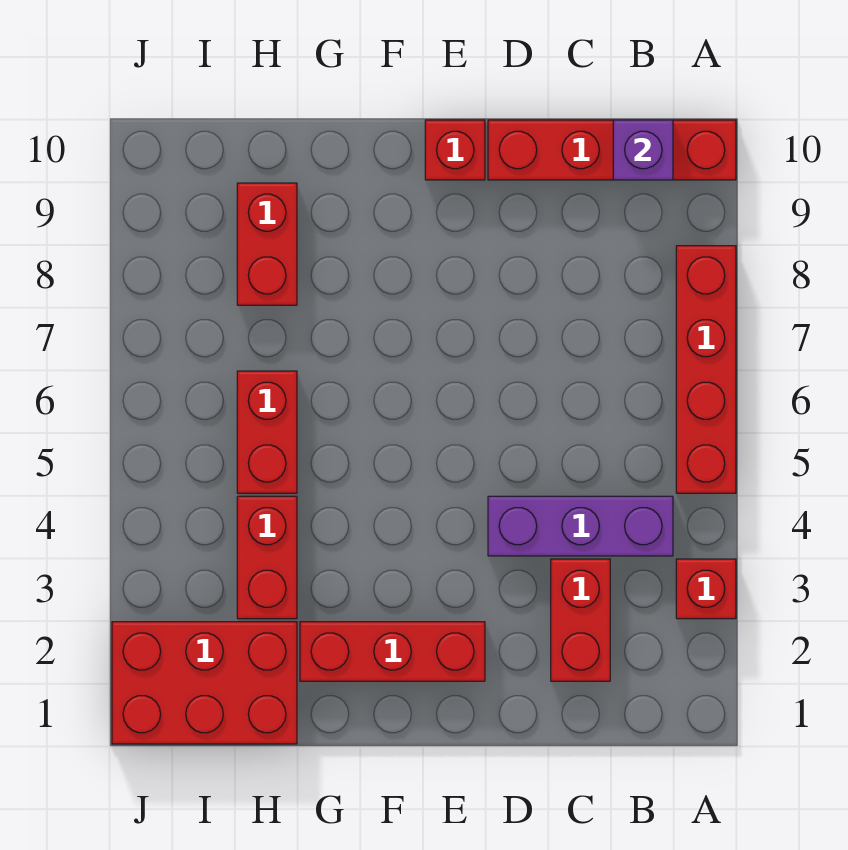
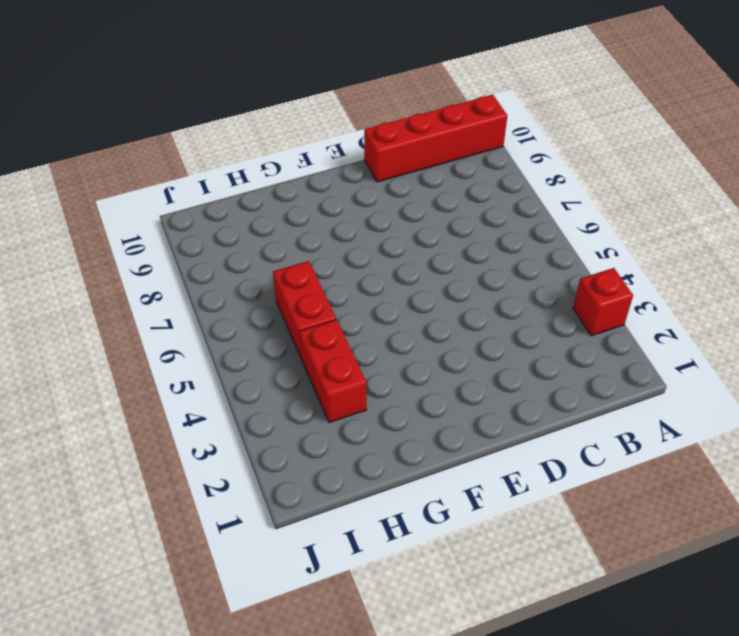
none -> red brick A5:A8 level 1
none -> purple brick B4:D4 level 1
none -> red brick C2:C3 level 1

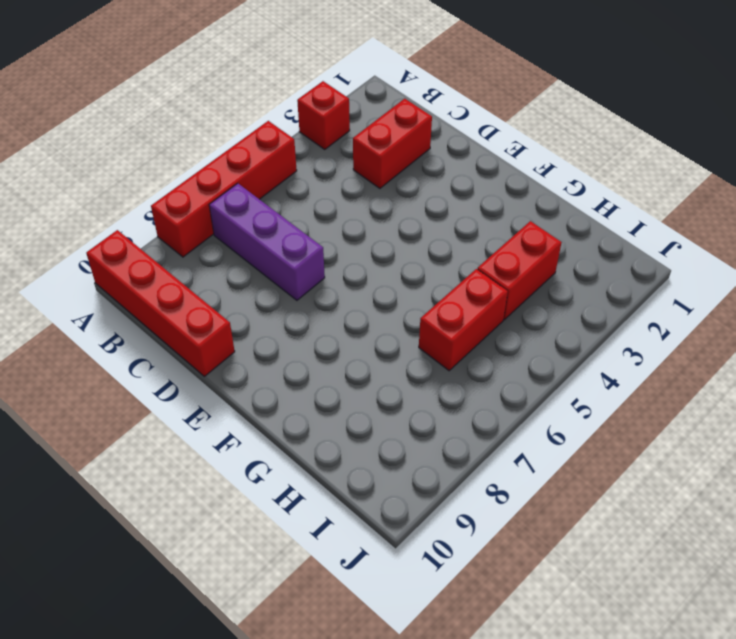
purple brick B7:D7 level 1 -> purple brick B4:D4 level 1
none -> red brick E2:G2 level 1
none -> red brick E10 level 1
none -> red brick H1:J2 level 1

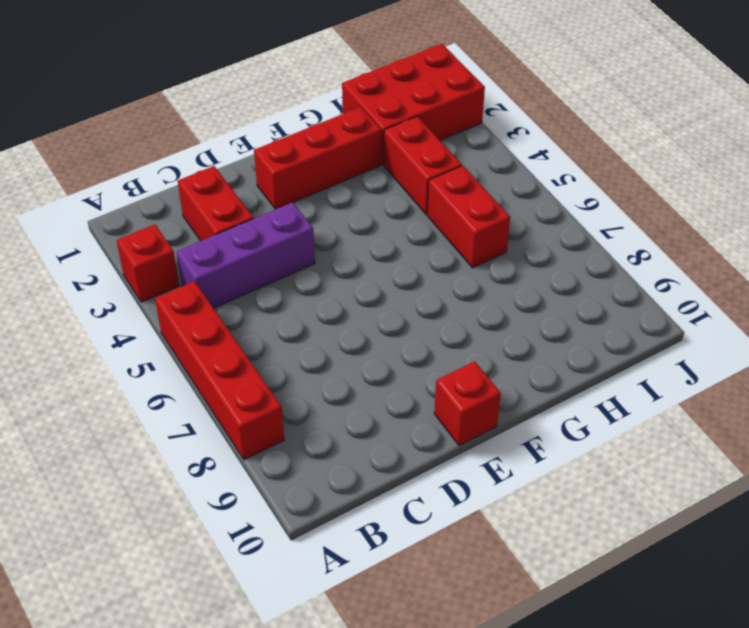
none -> red brick A10:D10 level 1
none -> red brick H8:H9 level 1
none -> purple brick B10 level 2

